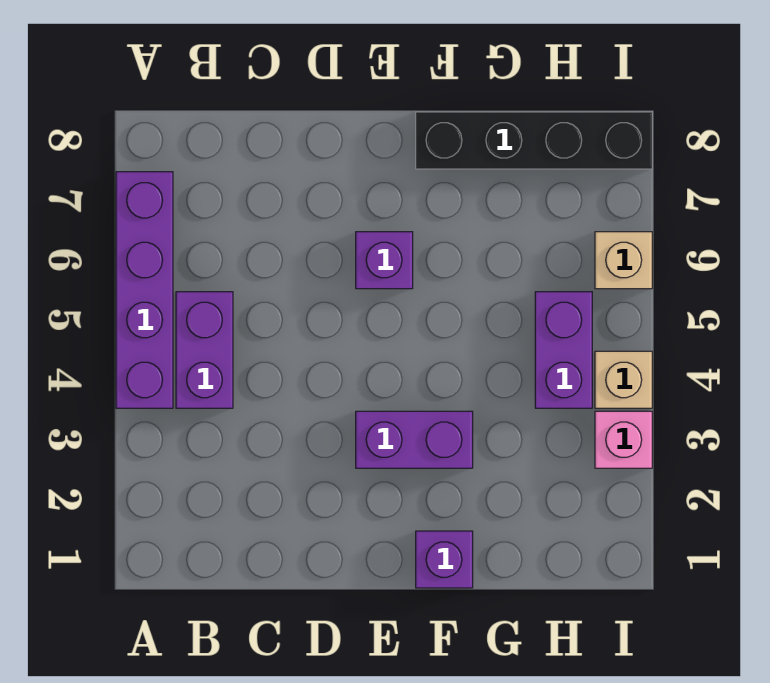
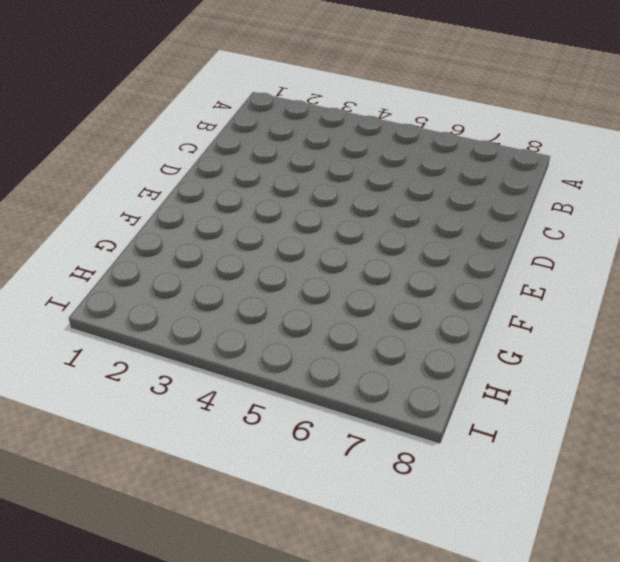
none -> purple brick A4:A7 level 1
none -> purple brick B4:B5 level 1

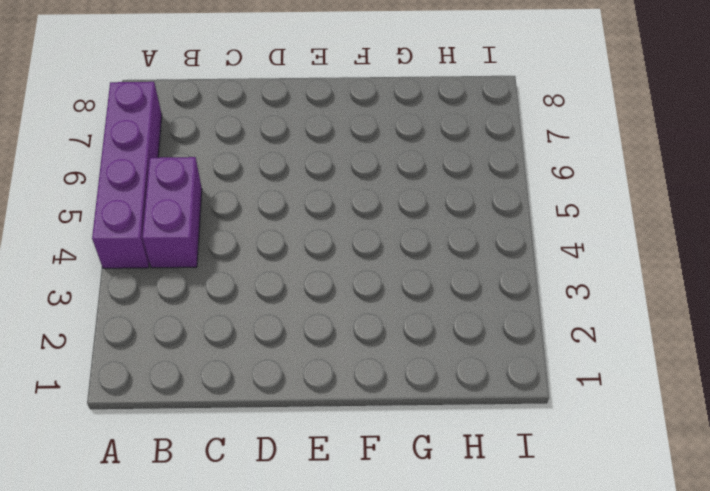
none -> purple brick E3:F3 level 1
none -> purple brick E6 level 1

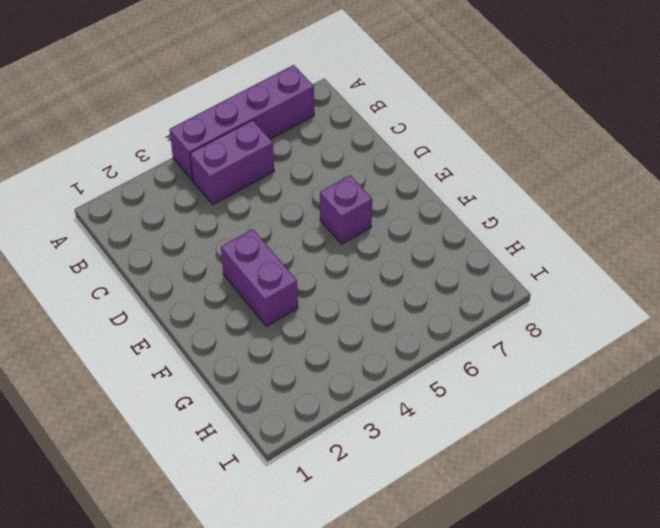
none -> purple brick F1 level 1
none -> black brick F8:I8 level 1

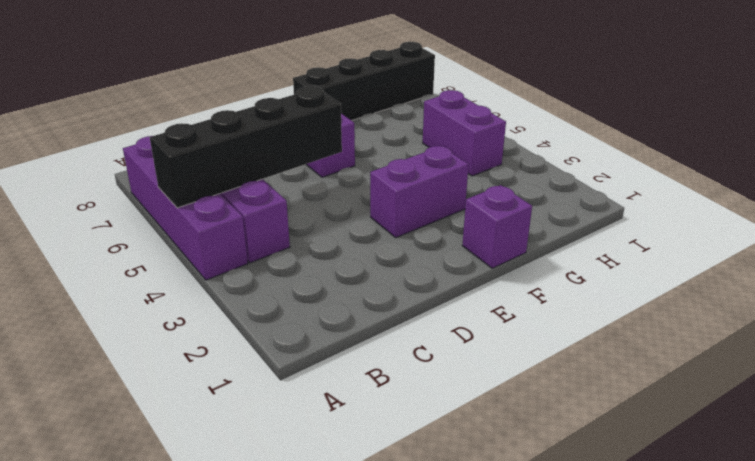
black brick A5:D5 level 2 -> none
none -> pink brick I3 level 1
none -> tan brick I4 level 1

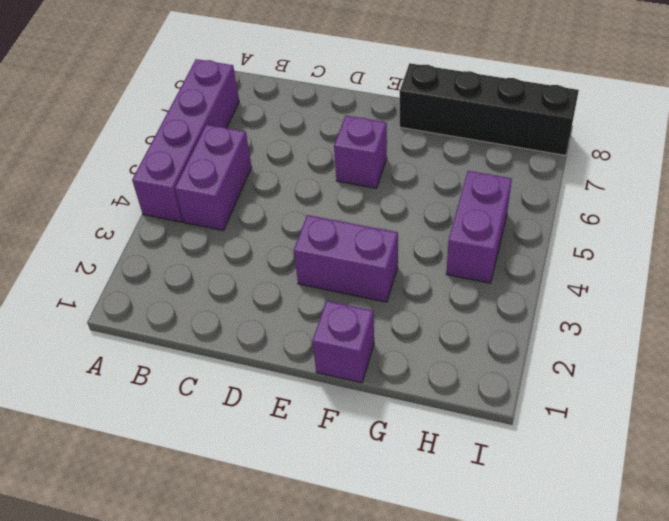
none -> pink brick I3 level 1
none -> tan brick I4 level 1

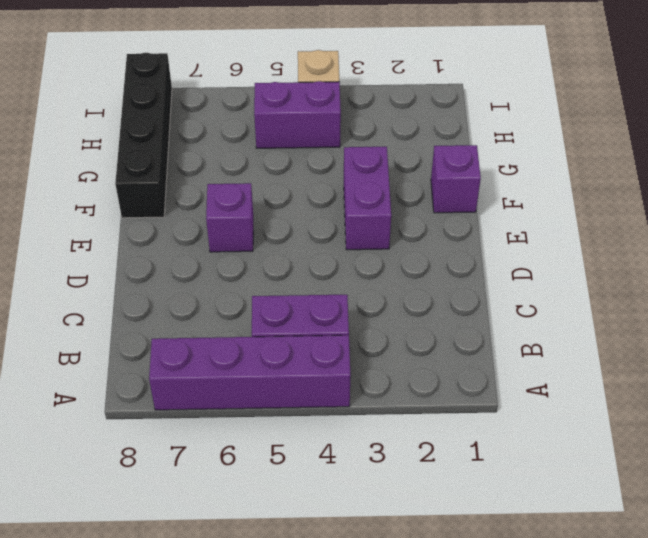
none -> pink brick I3 level 1
none -> tan brick I6 level 1

